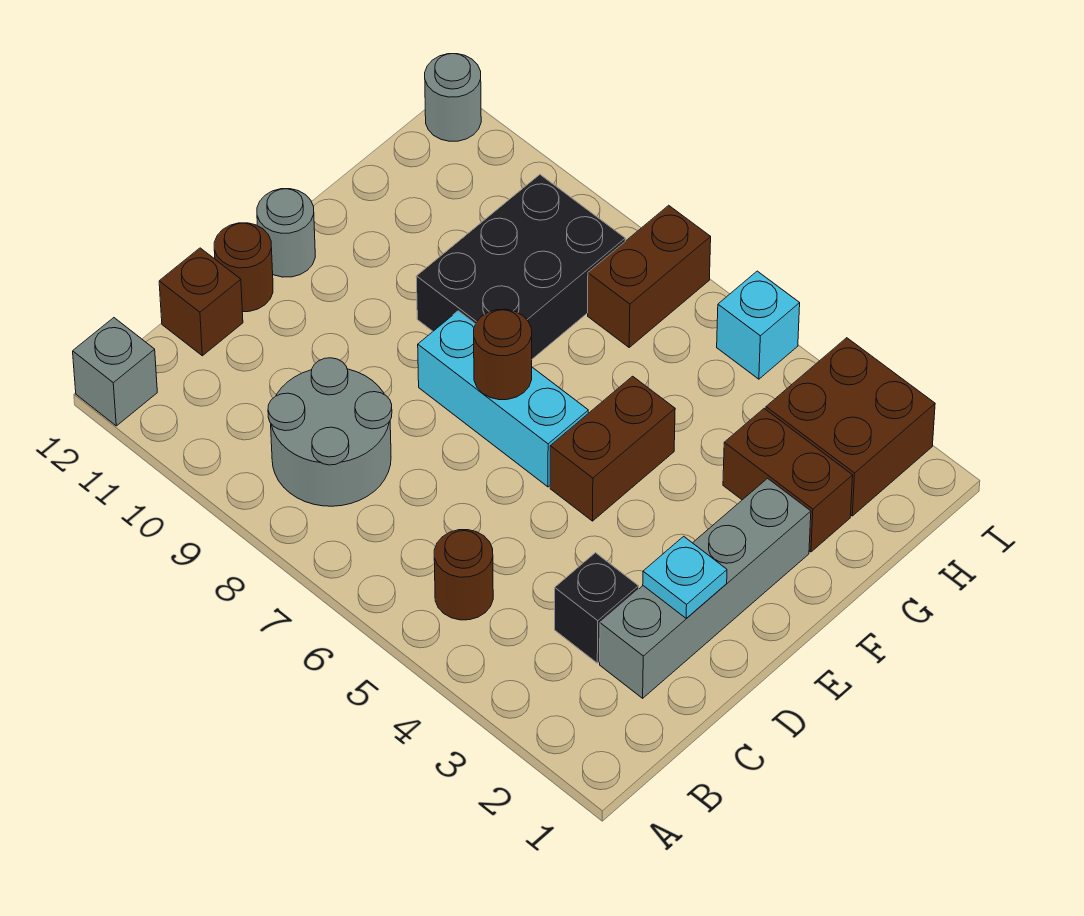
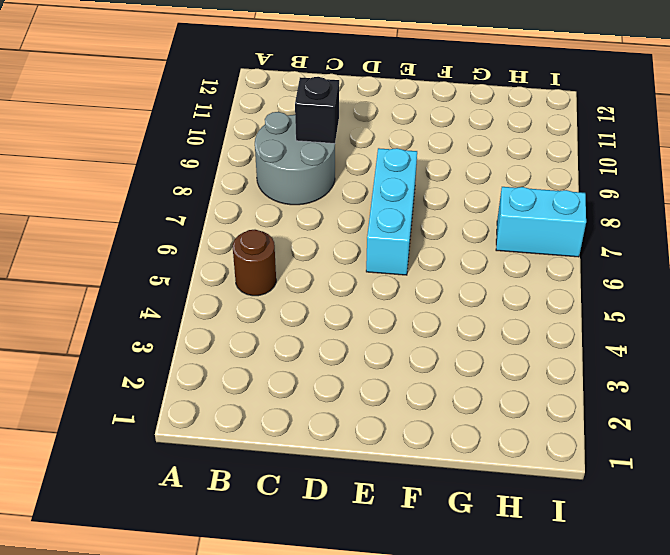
black brick C9 level 2 -> black brick C3 level 1
cyan brick H7:I7 level 1 -> brown brick H7:I7 level 1
none -> grey brick A12 level 1
none -> grey brick C2:F2 level 1
none -> brown brick C12 level 1

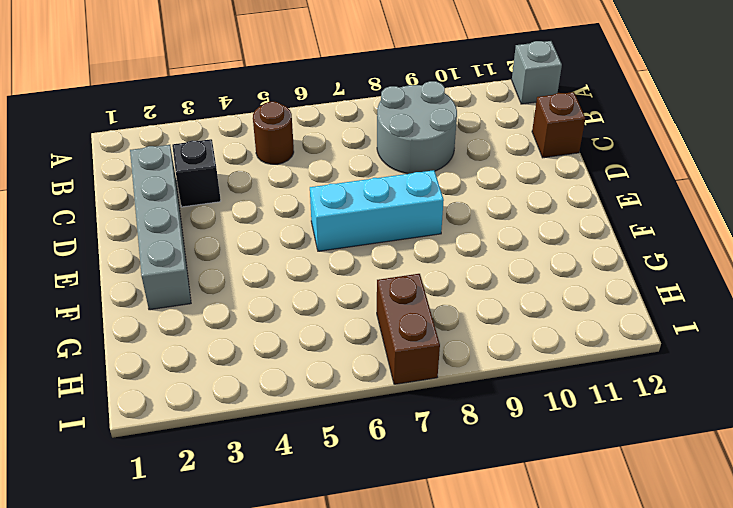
none -> brown round brick D12 level 1
none -> brown brick E5:F5 level 1
none -> grey round brick E12 level 1

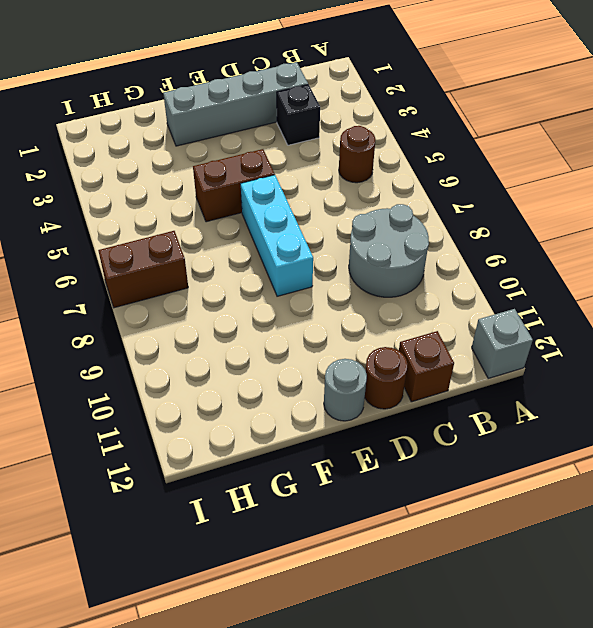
none -> black brick F8:H9 level 1
none -> brown brick G2:G3 level 1
none -> brown brick H2:I3 level 1

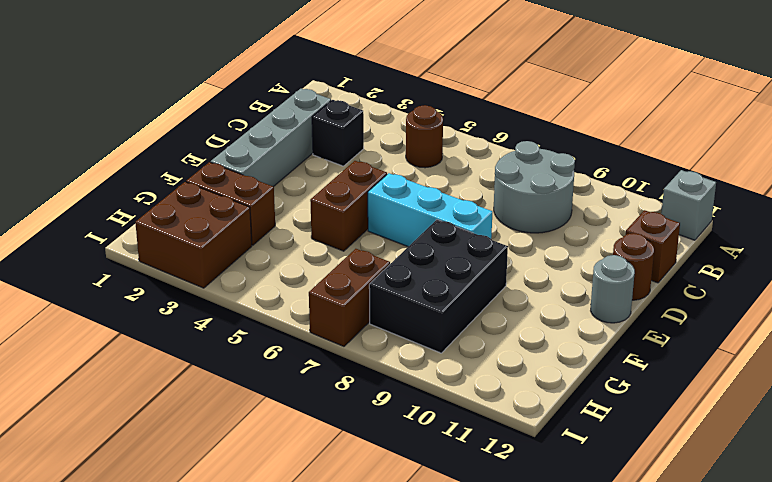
none -> cyan brick I5 level 1
none -> grey round brick I12 level 1
none -> cyan plate D2 level 2

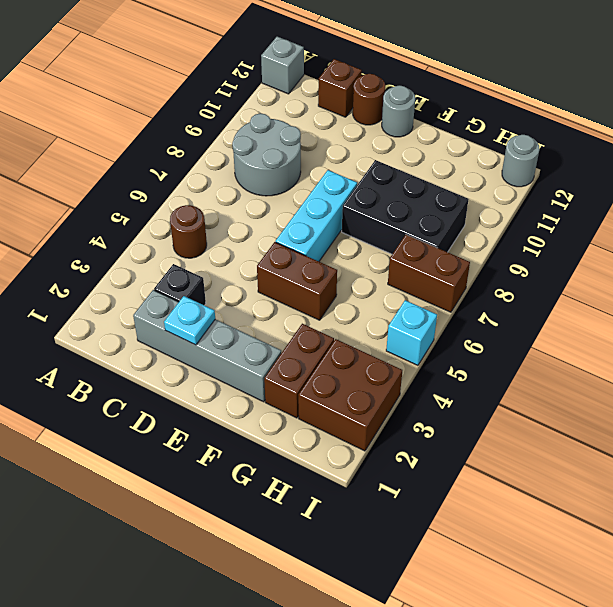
none -> brown round brick E7 level 2

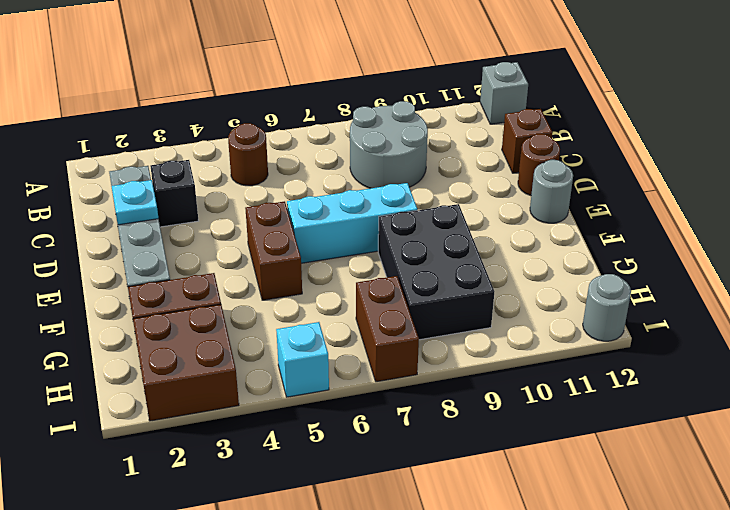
none -> brown round brick E7 level 2

